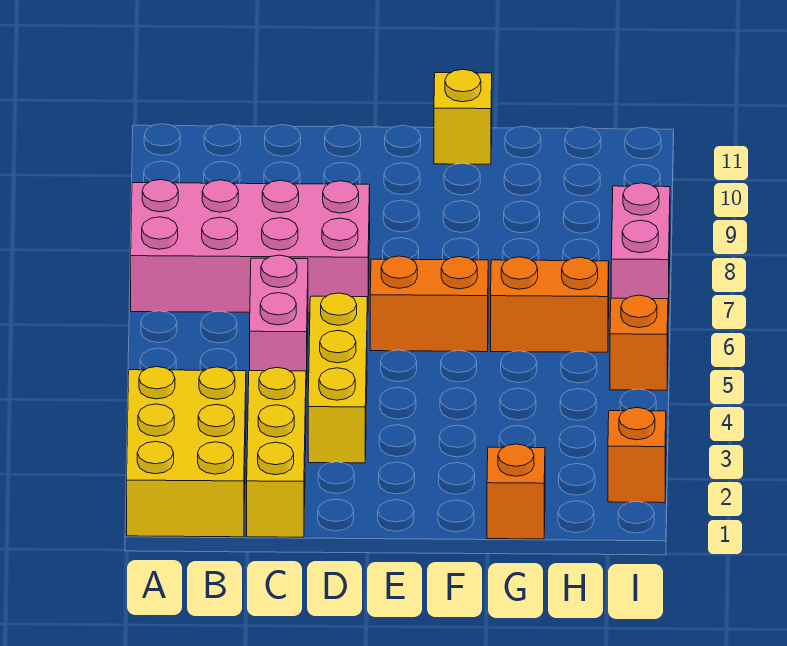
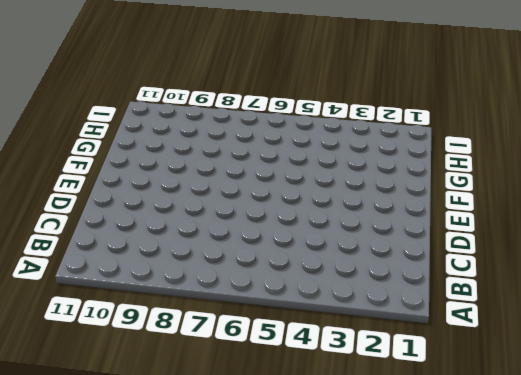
none -> yellow brick A1:B3 level 1
none -> pink brick A7:D8 level 1
none -> yellow brick C1:C3 level 1

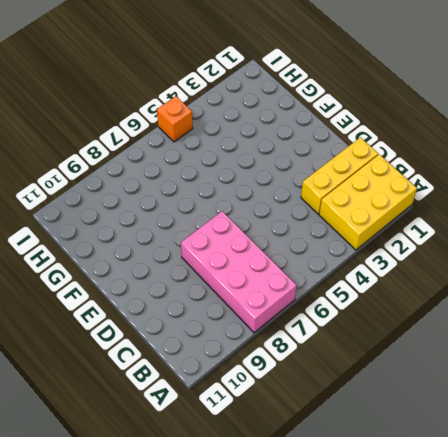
none -> pink brick C5:C6 level 1
none -> yellow brick D3:D5 level 1
none -> orange brick E6:F6 level 1

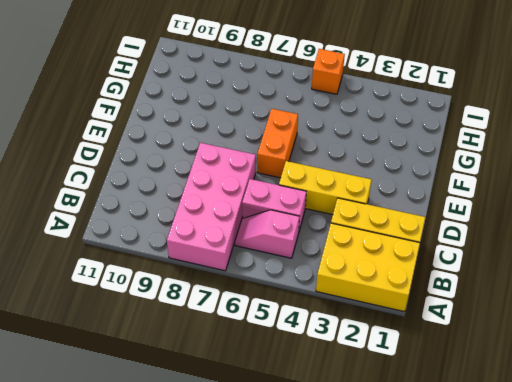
pink slope B5:B6 level 1 top 5 -> none
none -> yellow brick F11 level 1
none -> orange brick G1 level 1
none -> orange brick G6:H6 level 1

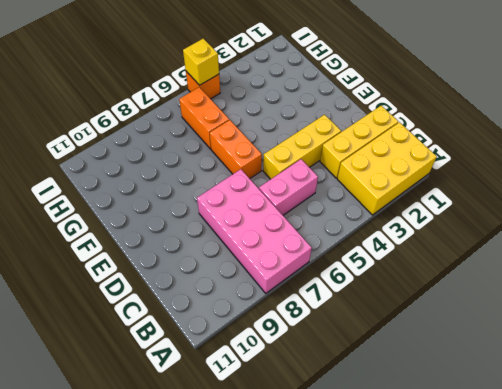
yellow brick I5 level 2 -> yellow brick F11 level 1
none -> orange brick G1 level 1
none -> orange brick I2 level 1
none -> pink brick I7:I8 level 1

